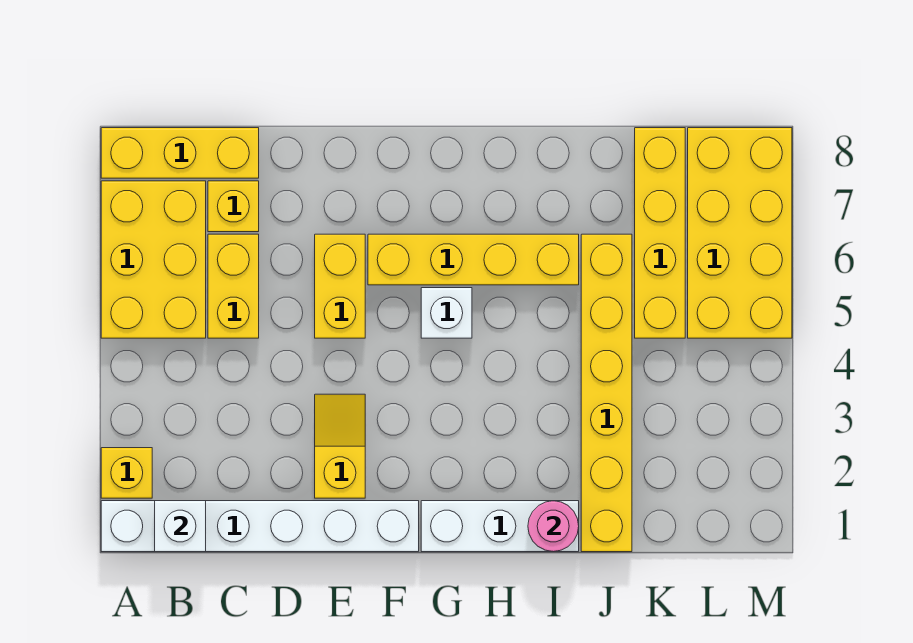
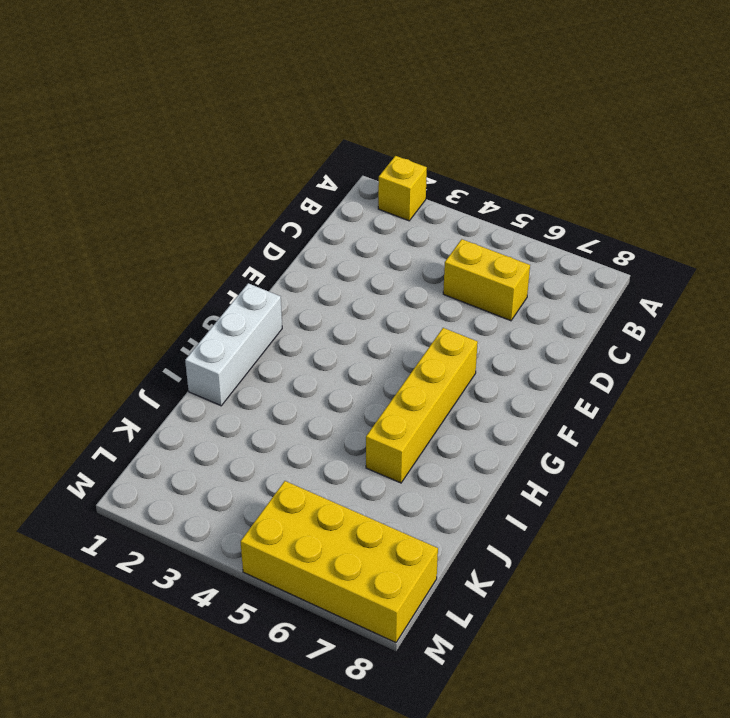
none -> white brick A1:F1 level 1
none -> yellow brick A5:B7 level 1
none -> yellow brick A8:C8 level 1

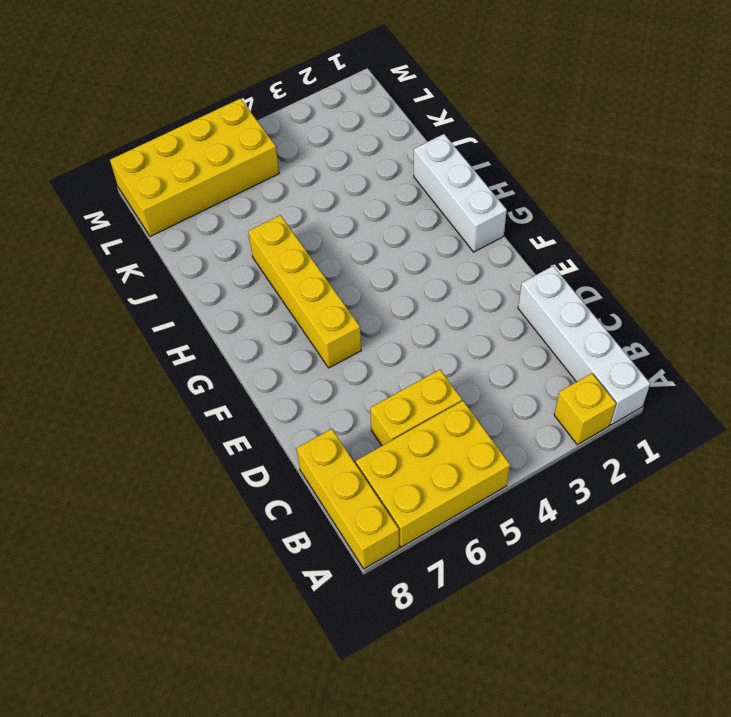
white brick A1:D1 level 1 -> white brick A1:F1 level 1
none -> yellow brick C7 level 1
none -> yellow slope E2:E3 level 1 top 2
none -> yellow brick E5:E6 level 1

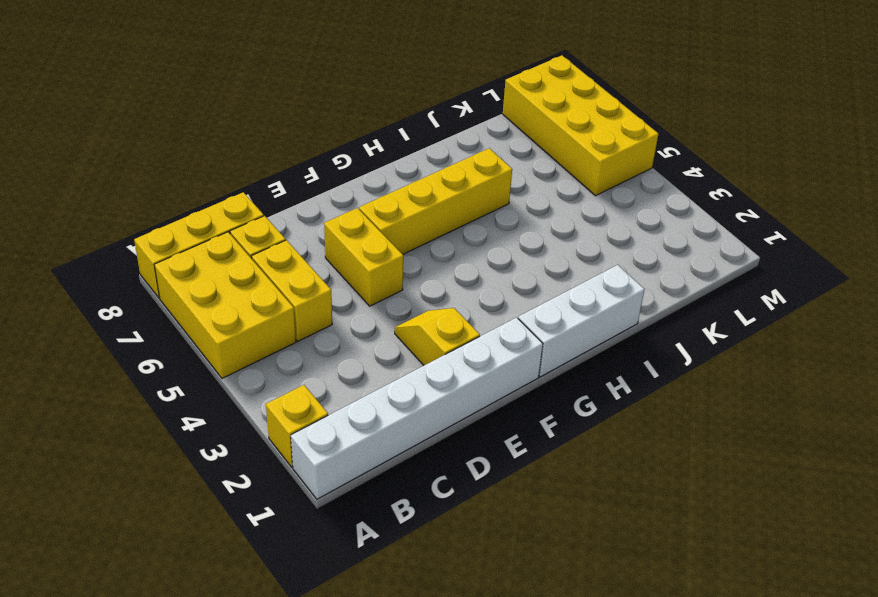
none -> white brick G5 level 1
none -> yellow brick J1:J6 level 1
none -> yellow brick K5:K8 level 1

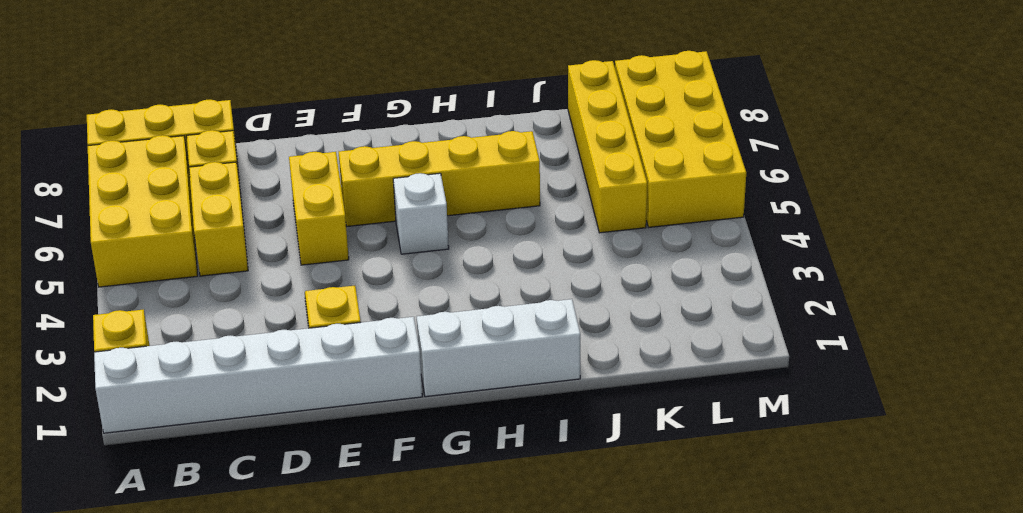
none -> yellow brick J1:J6 level 1
none -> white brick B1 level 2
none -> pink round brick I1 level 2

